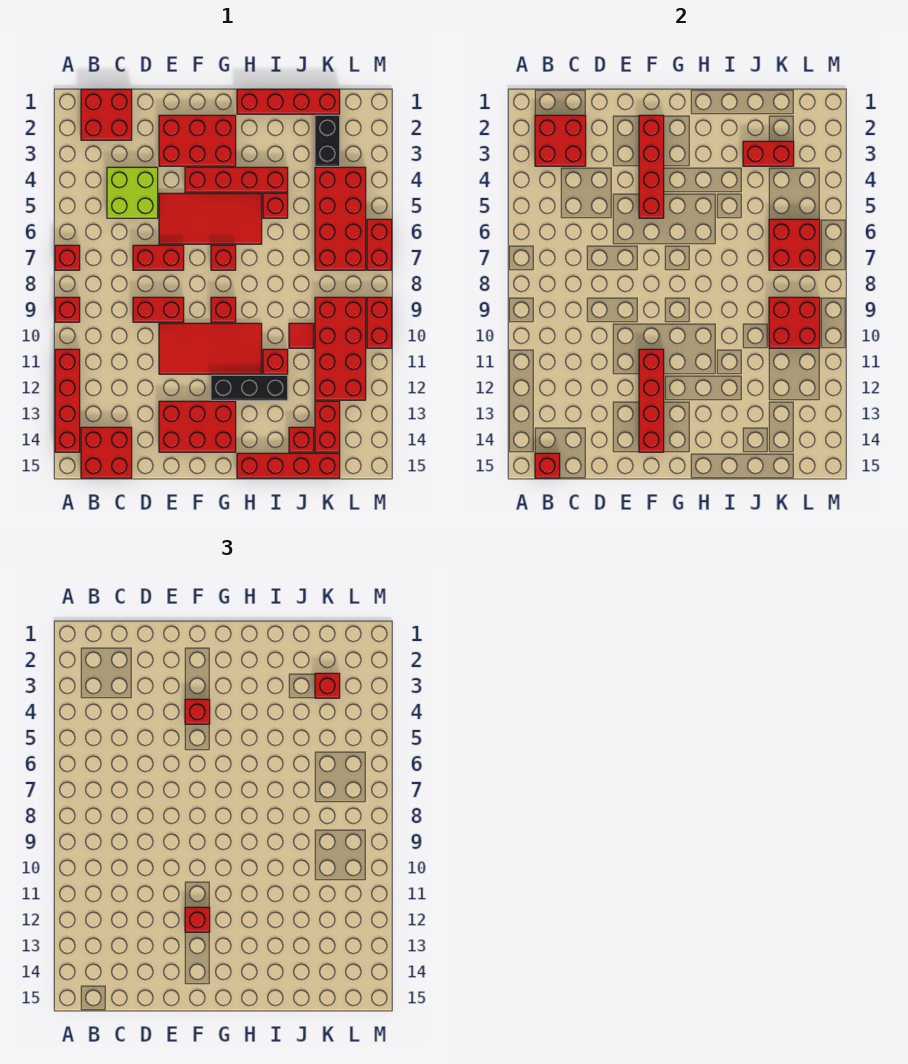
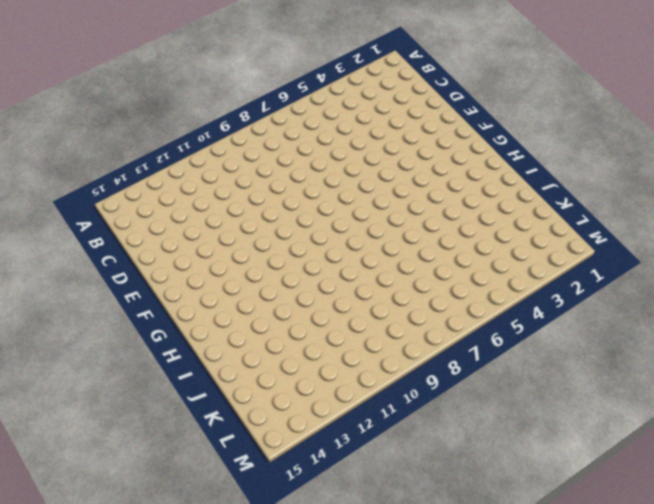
none -> red brick A7 level 1
none -> red brick A9 level 1
none -> red brick A11:A14 level 1
none -> red brick B1:C2 level 1

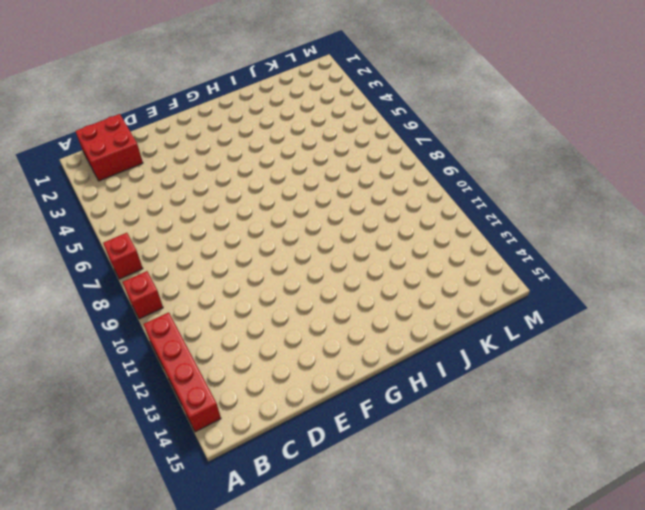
none -> red brick B14:C15 level 1
none -> lime brick C4:D5 level 1
none -> red brick D7:E7 level 1
none -> red brick D9:E9 level 1

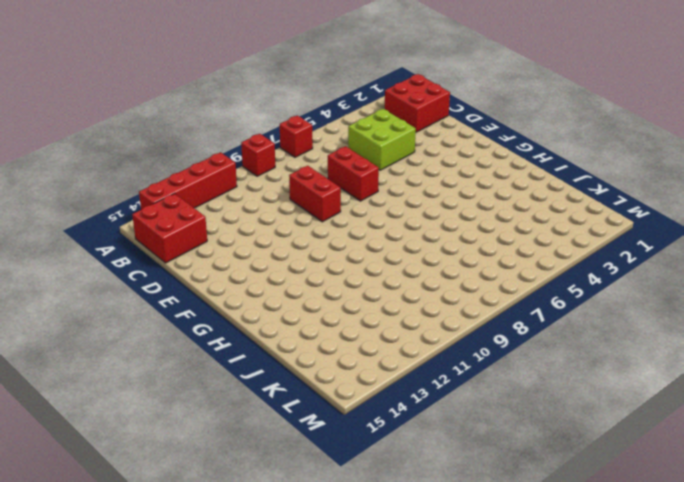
none -> red brick E2:G3 level 1
none -> red tile E5:H6 level 1
none -> red tile E10:H11 level 1
none -> red brick E13:G14 level 1

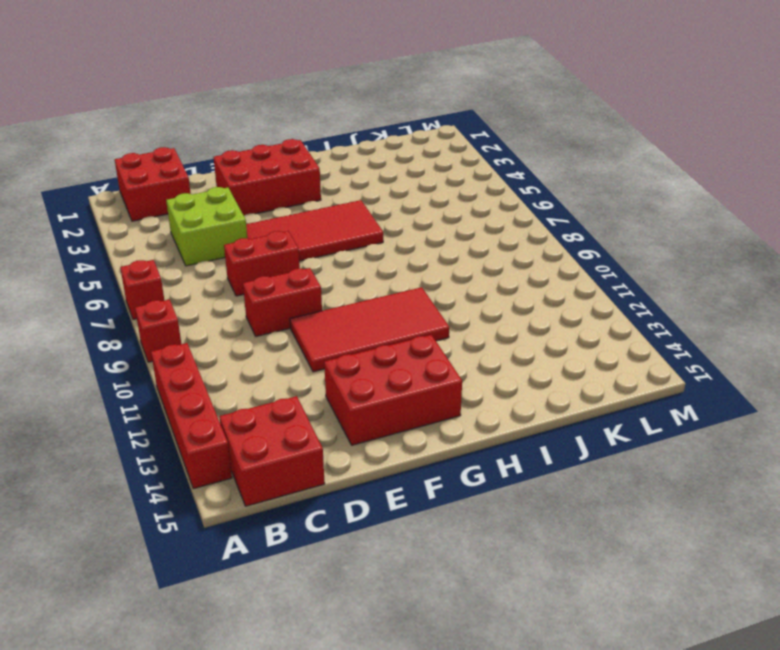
none -> red brick F4:I4 level 1
none -> red brick G7 level 1
none -> red brick G9 level 1
none -> black brick G12:I12 level 1

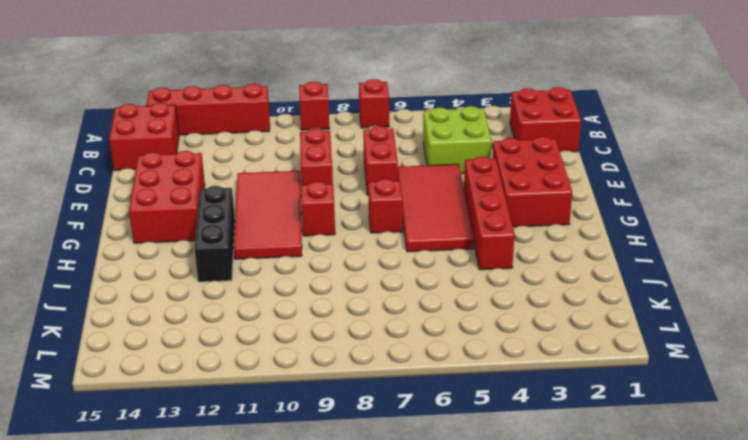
none -> red brick H1:K1 level 1
none -> red brick H15:K15 level 1
none -> red brick I5 level 1
none -> red brick I11 level 1

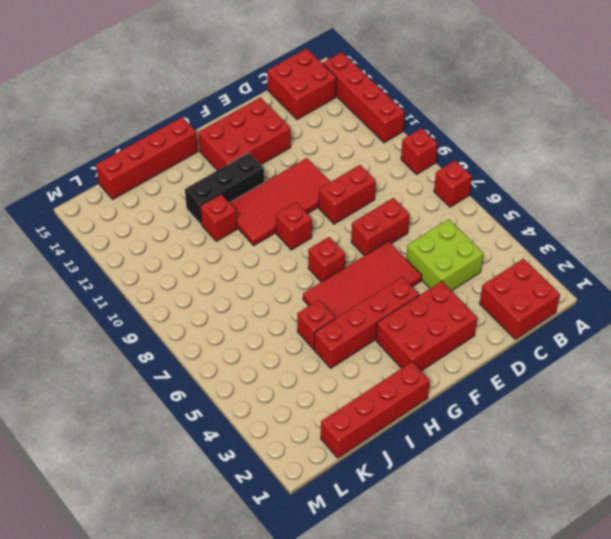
none -> red tile J10 level 1
none -> red brick J14 level 1
none -> black brick K2:K3 level 1
none -> red brick K4:L7 level 1

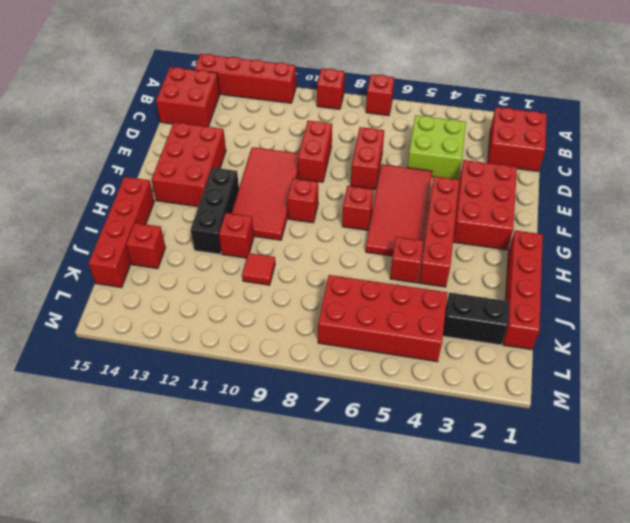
none -> red brick K9:L12 level 1
none -> red brick K13:K14 level 1
none -> red brick M6:M7 level 1
none -> red brick M9:M10 level 1

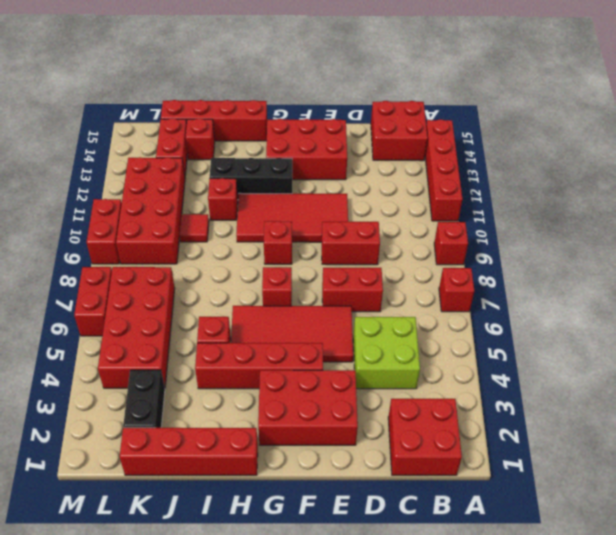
none -> red brick B2:C3 level 2
none -> red brick B15 level 2
none -> red brick F2:F5 level 2
none -> red brick F11:F14 level 2

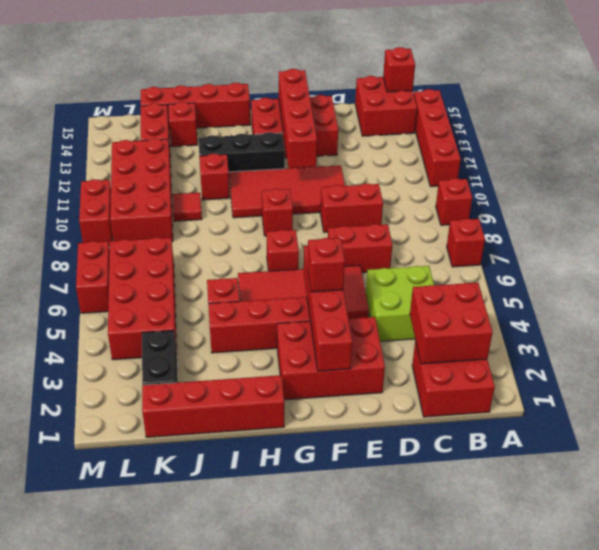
none -> red brick J3:K3 level 2
none -> red brick K6:L7 level 2
none -> red brick K9:L10 level 2
none -> red brick F12 level 3

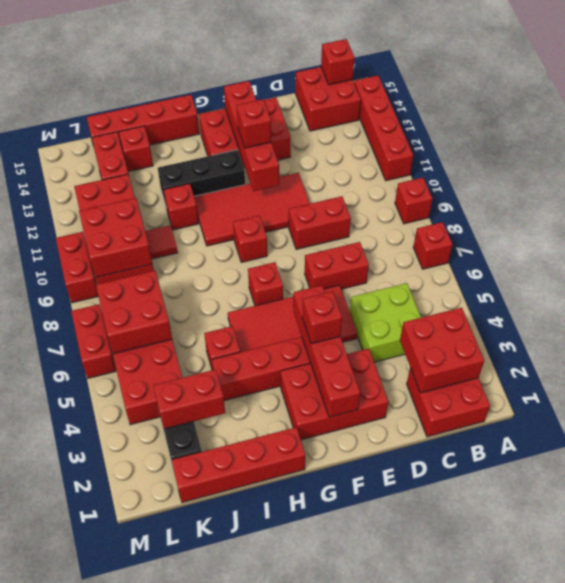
none -> red brick K3 level 3

